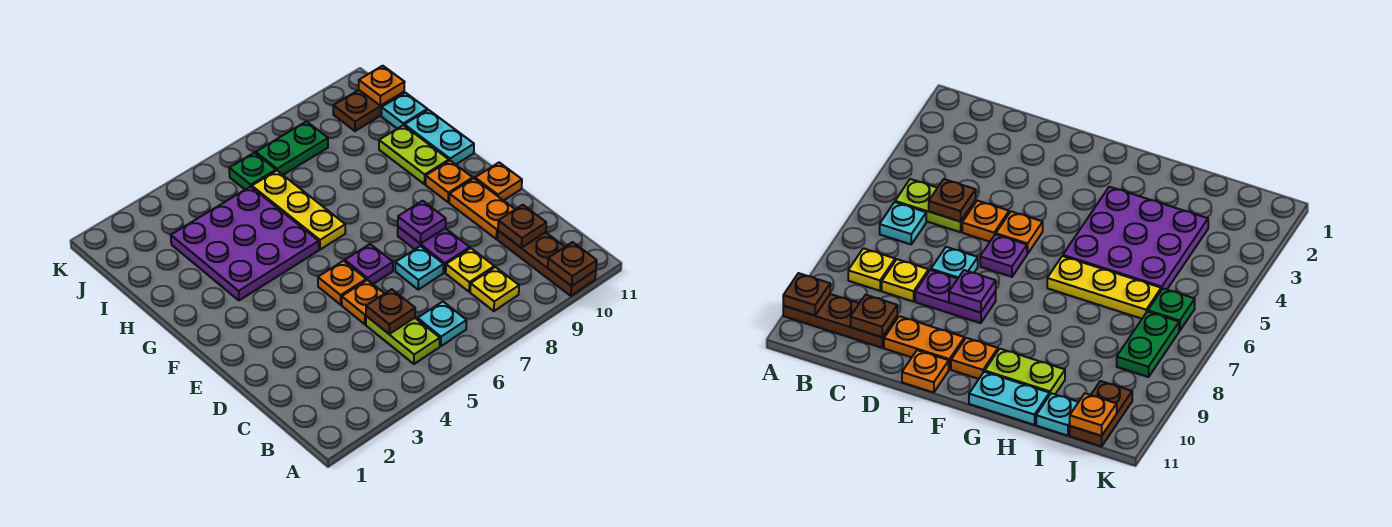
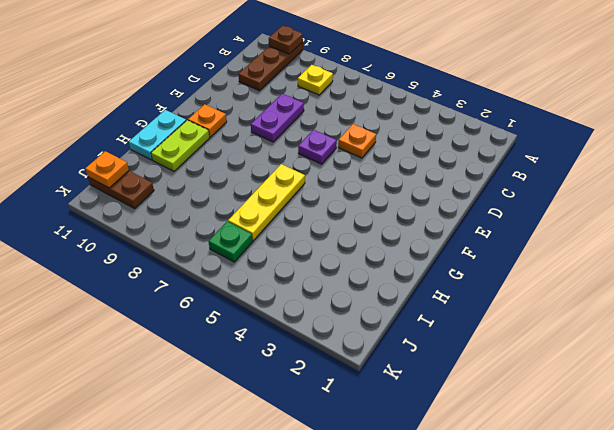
none -> lime plate B5:C5 level 1
none -> cyan plate B6 level 1
none -> yellow plate C8 level 1

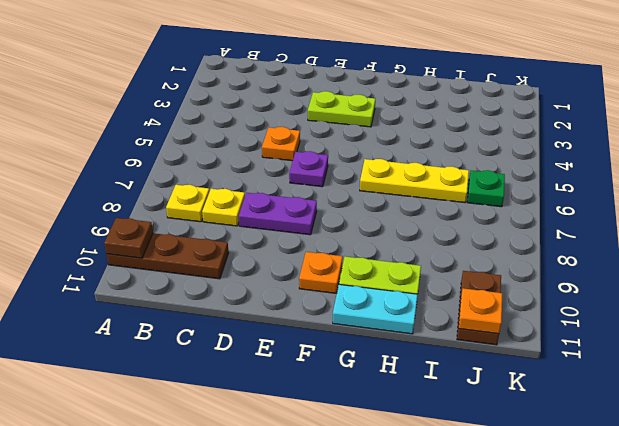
lime plate E3:F3 level 1 -> lime plate B5:C5 level 1
none -> cyan plate B6 level 1
none -> cyan plate D7 level 1
none -> orange plate D10:E10 level 1

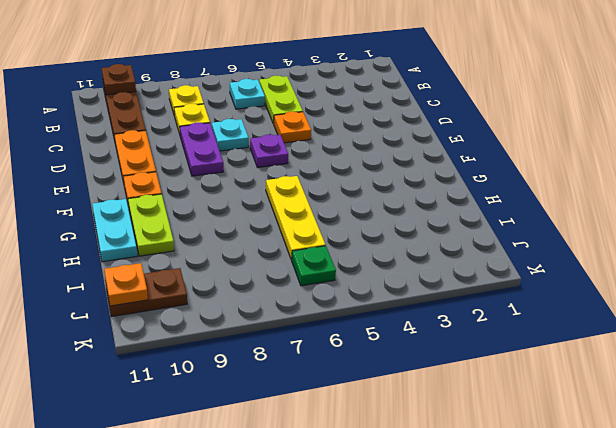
none -> orange plate E5 level 1
none -> orange plate E11 level 1
none -> purple plate G3:I5 level 1

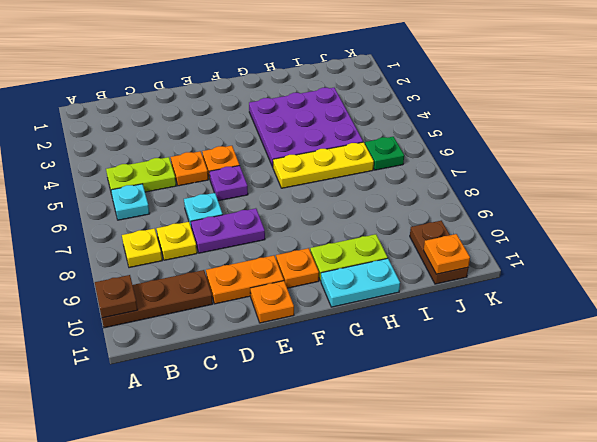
none -> cyan plate I11 level 1
none -> green plate J7:J8 level 1
none -> brown plate C5 level 2

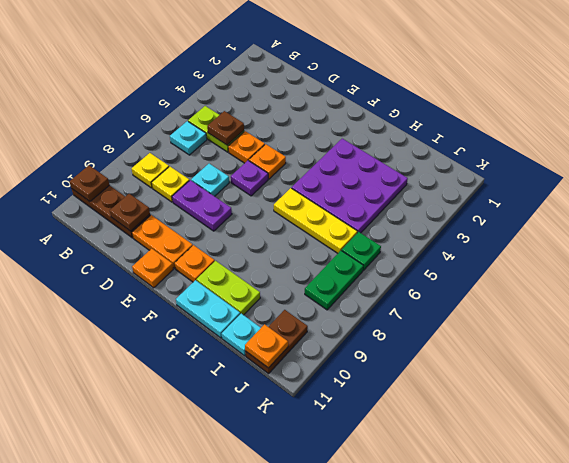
none -> purple plate E8 level 2

